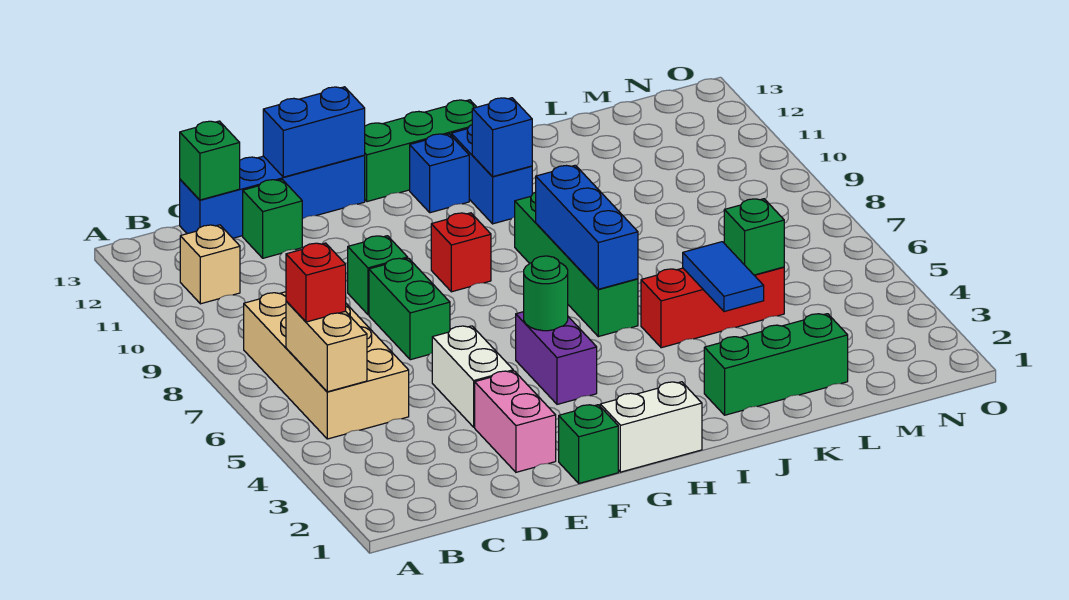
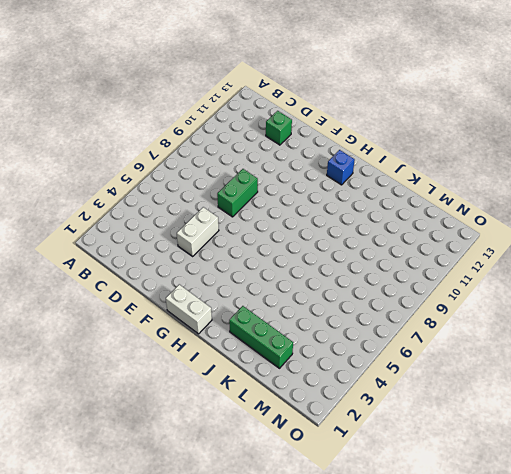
none -> tan brick B5:C8 level 1
none -> tan brick B11 level 1
none -> blue brick C13:F13 level 1

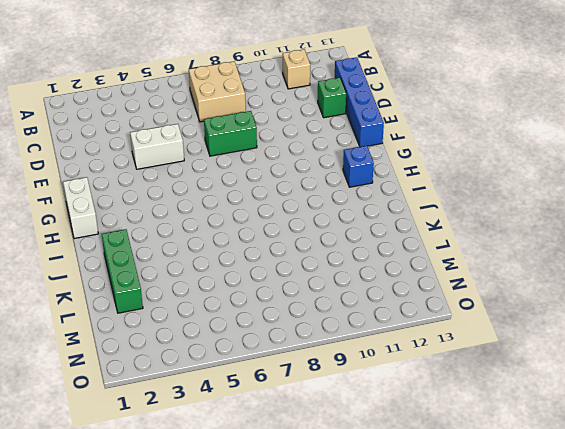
tan brick B7:C8 level 1 -> tan brick B5:C8 level 1
none -> pink brick E2:E3 level 1
none -> green brick E9 level 1
none -> green brick F1 level 1

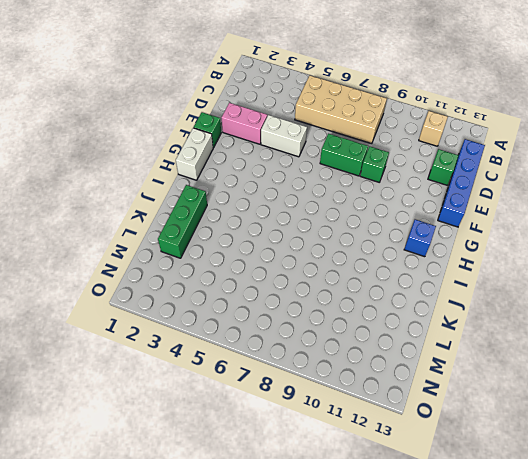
none -> purple brick G4:G5 level 1
none -> red brick G9 level 1
none -> green brick G13:I13 level 1

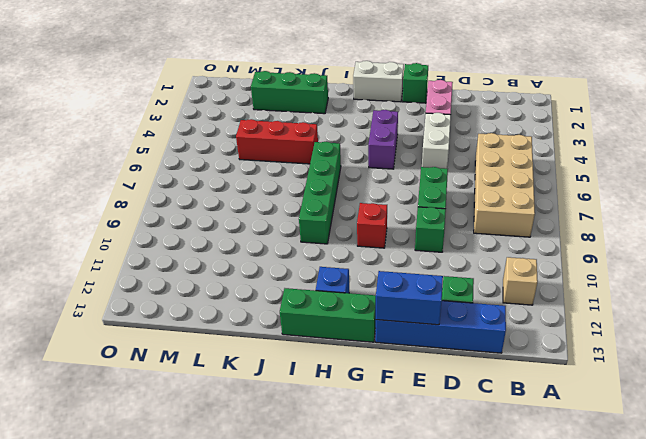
none -> blue brick I11:I12 level 1
none -> tan brick B5:B6 level 2
none -> green brick C13 level 2

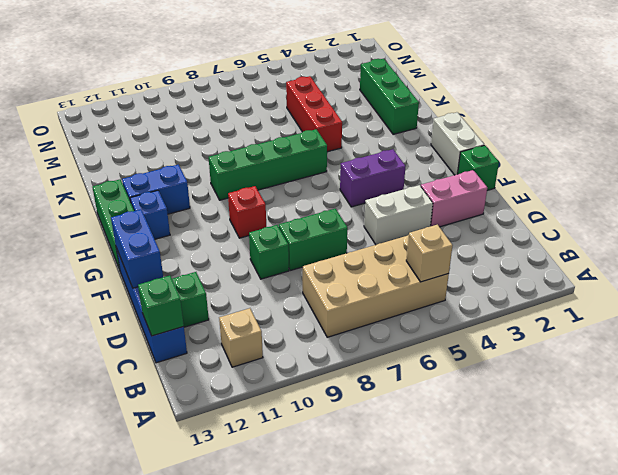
tan brick B5 level 2 -> tan brick B5:B6 level 2
none -> green round brick G5 level 2
none -> blue brick I6:I8 level 2
none -> blue brick I11 level 2

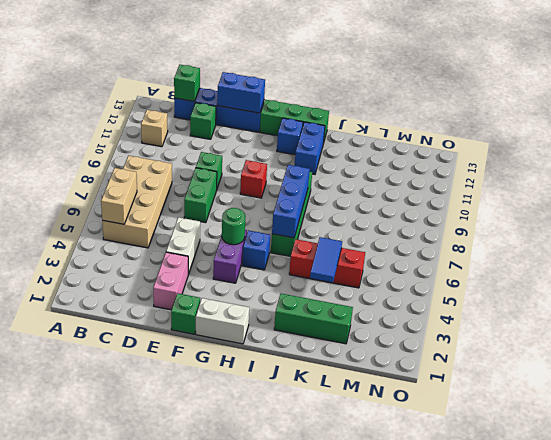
blue brick H5 level 1 -> blue brick I11 level 2
none -> green brick L5 level 2
none -> red brick B6 level 3

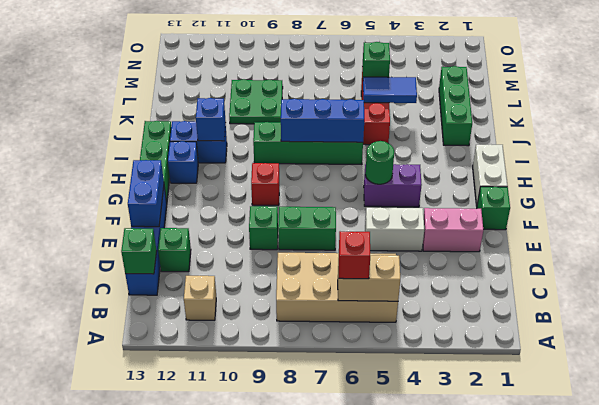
green plate K9:L10 level 1 -> none

